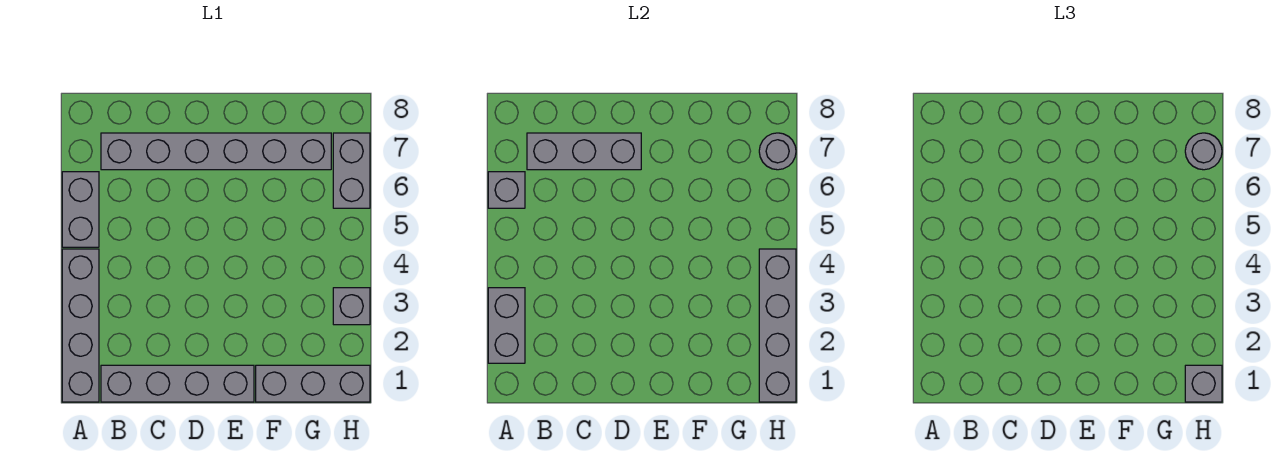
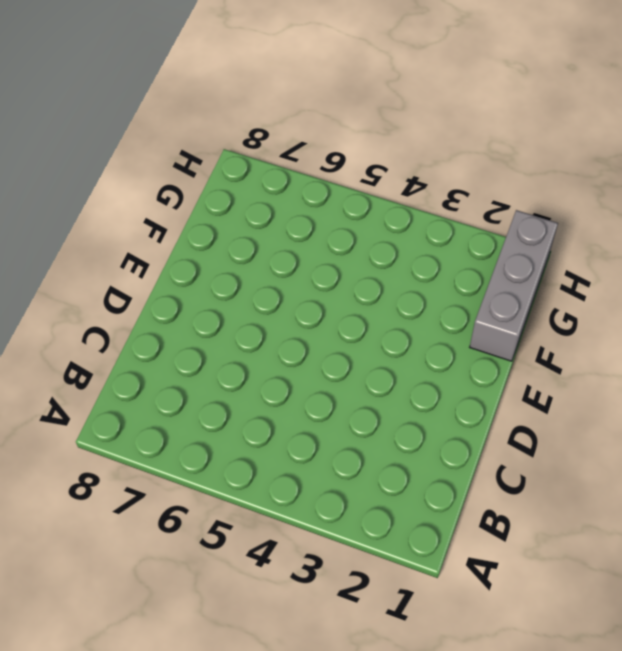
none -> grey brick A1:A4 level 1
none -> grey brick A5:A6 level 1
none -> grey brick B1:E1 level 1

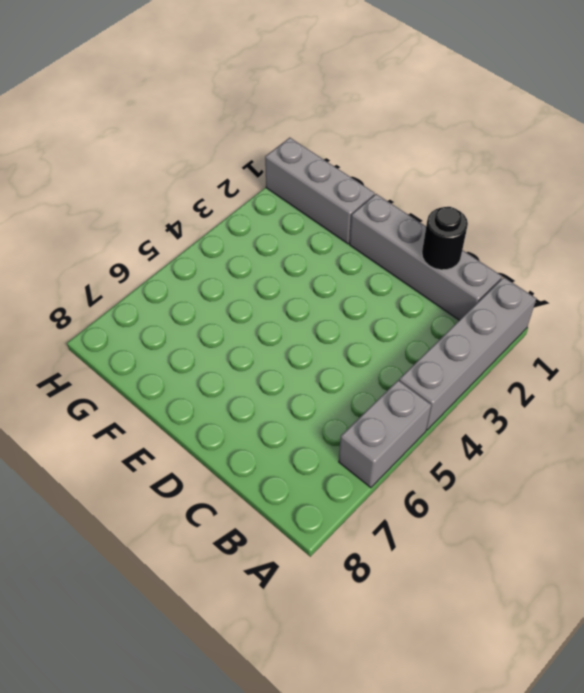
black round brick C1 level 2 -> none
none -> grey brick B7:G7 level 1
none -> grey brick H3 level 1
none -> grey brick H6:H7 level 1

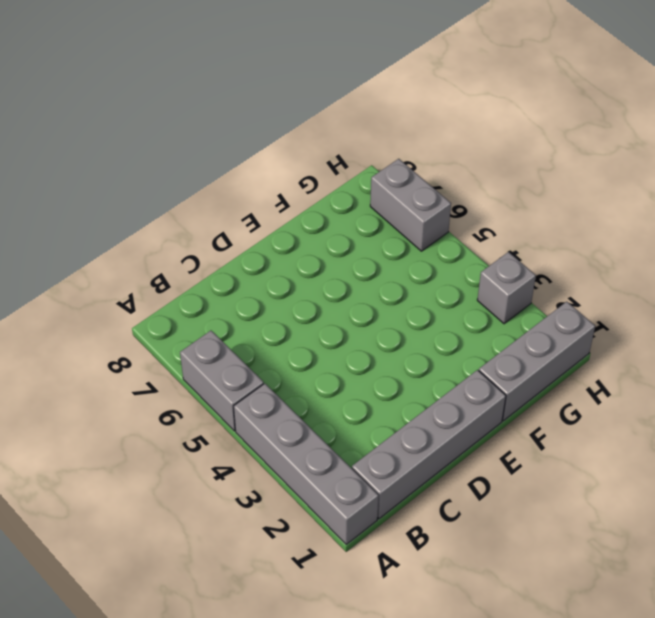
none -> grey brick B7:G7 level 1
none -> grey brick A2:A3 level 2
none -> grey brick A6 level 2

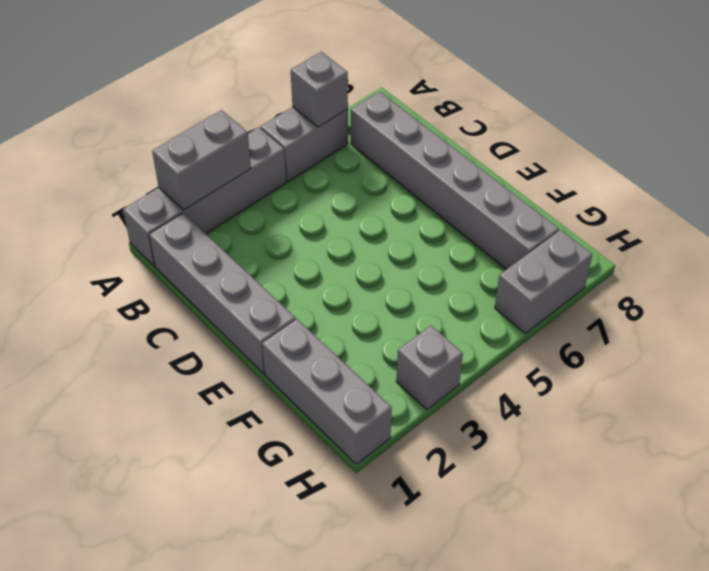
none -> grey brick B7:D7 level 2
none -> grey brick H1:H4 level 2
none -> grey round brick H7 level 2

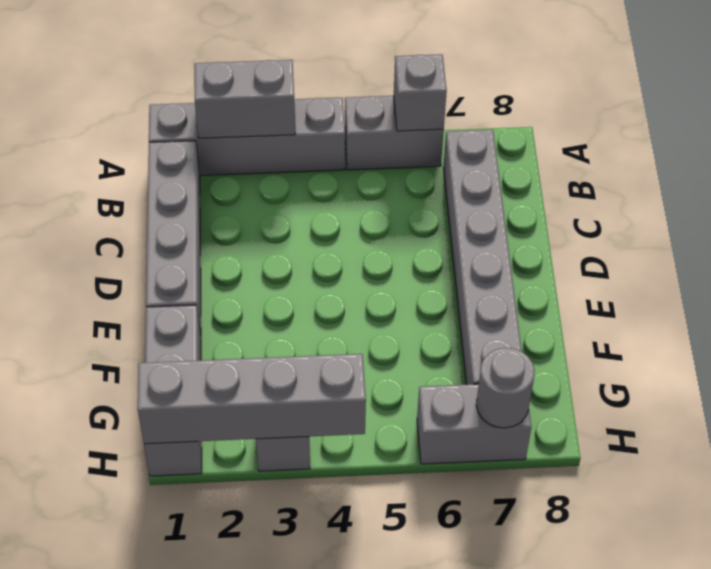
none -> grey brick B7:D7 level 2
none -> grey brick H1 level 3
none -> grey round brick H7 level 3

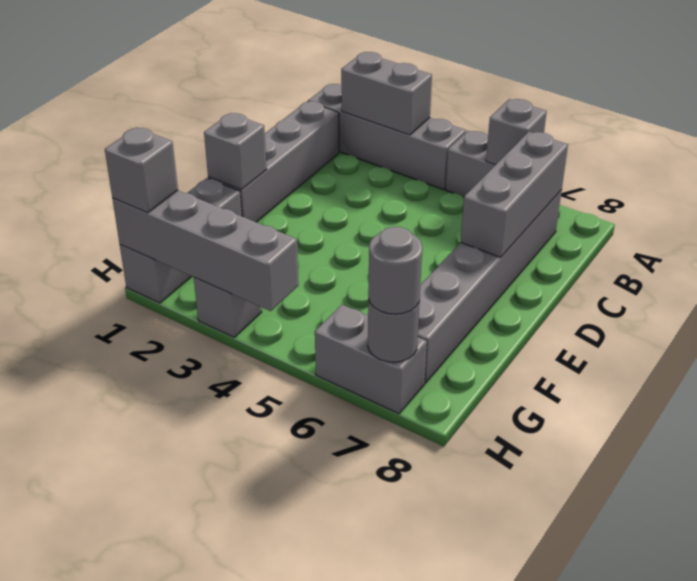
grey brick E1 level 2 -> none

